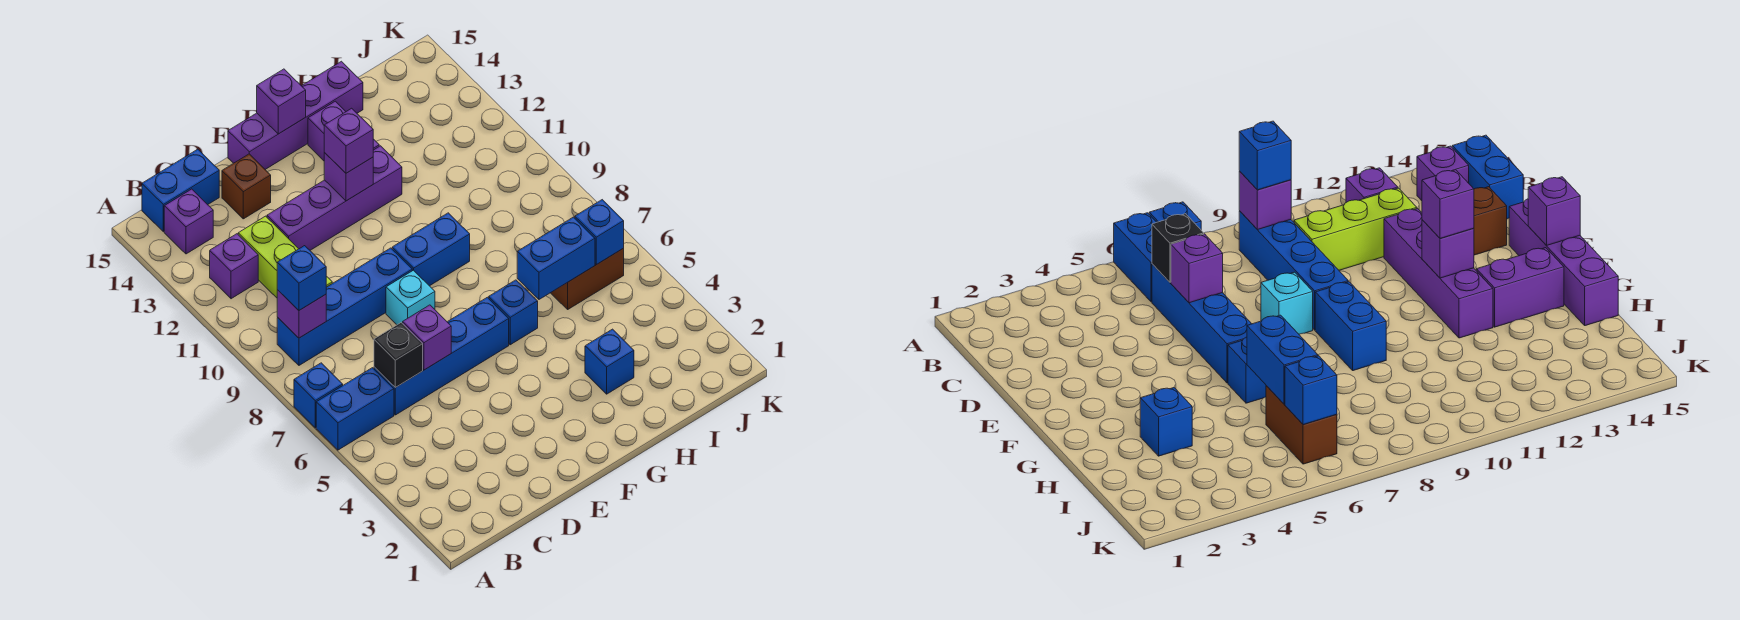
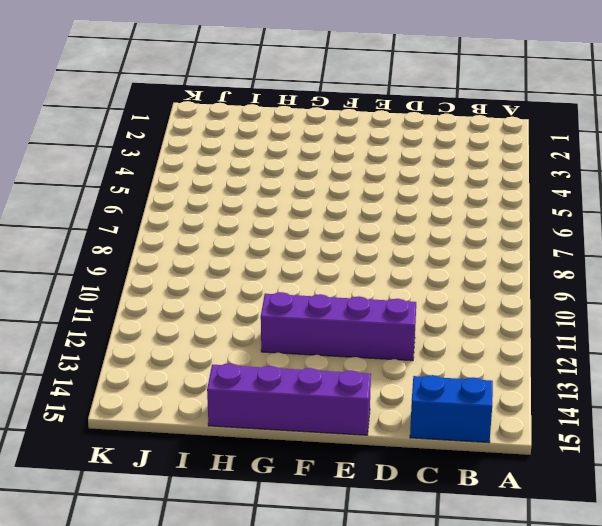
none -> blue brick A6:B6 level 1
none -> blue brick A7 level 1
none -> blue brick B9:E9 level 1

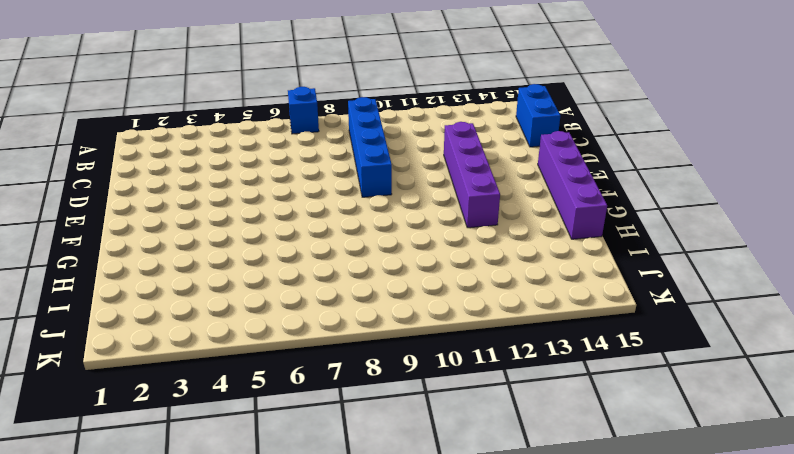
none -> blue brick A6:B6 level 1
none -> purple brick B12 level 1
none -> purple brick B14 level 1

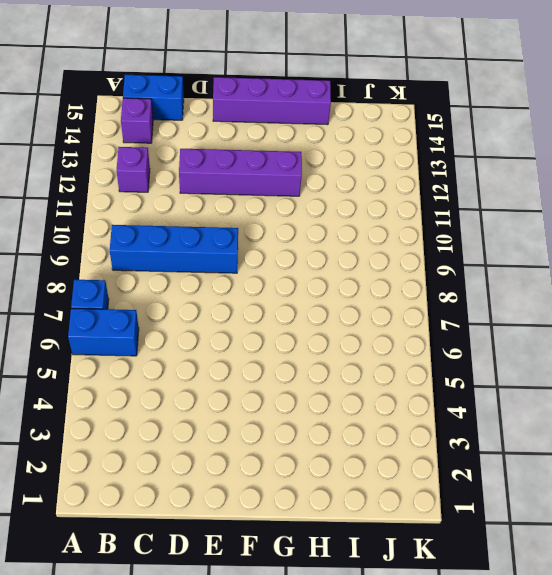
none -> blue brick C6:F6 level 1
none -> lime brick C10:C12 level 1
none -> brown brick D14 level 1

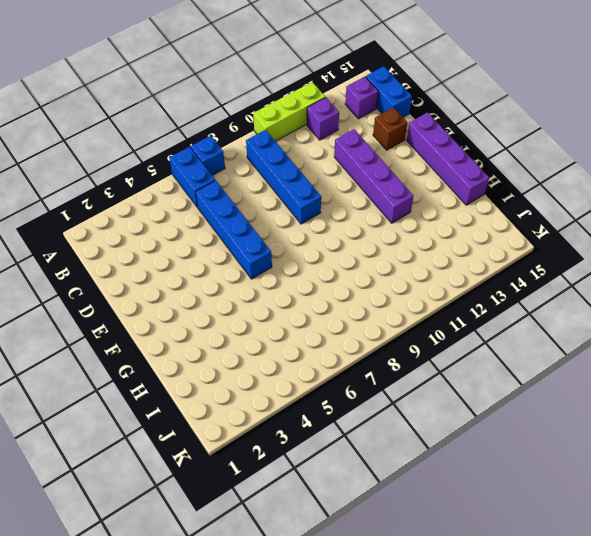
lime brick A10:A12 level 1 -> lime brick C10:C12 level 1
none -> cyan brick E8 level 1
none -> blue brick F9:G9 level 1
none -> blue brick G6 level 1

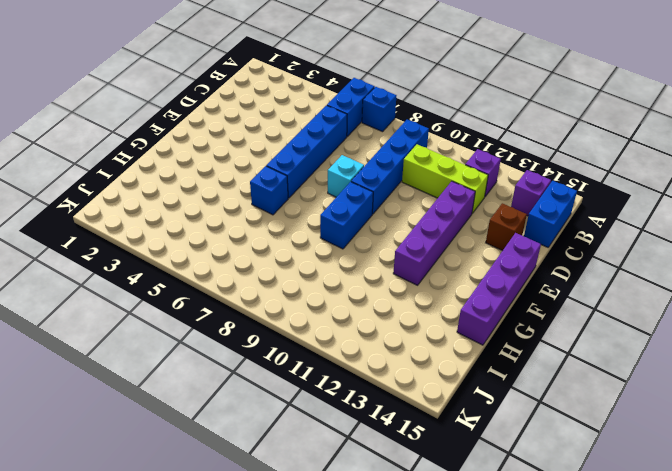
none -> purple brick G13:G14 level 1
none -> blue brick H3 level 1
none -> brown brick I6:J6 level 1

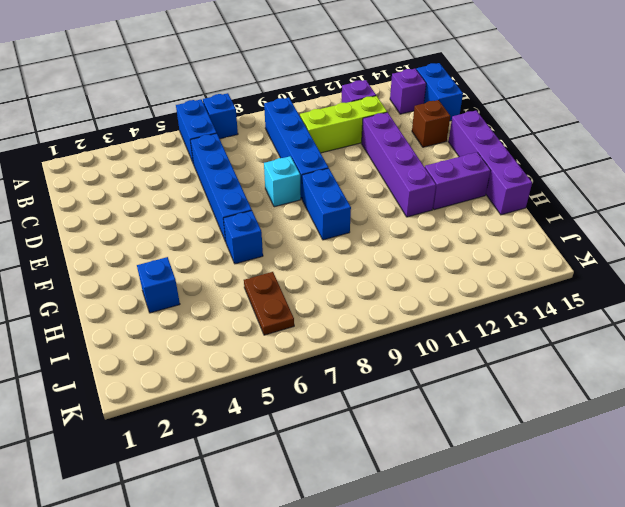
brown plate I6:J6 level 1 -> brown brick I6:J6 level 1
none -> purple brick B9 level 2
none -> black brick C6 level 2
none -> purple brick D6 level 2

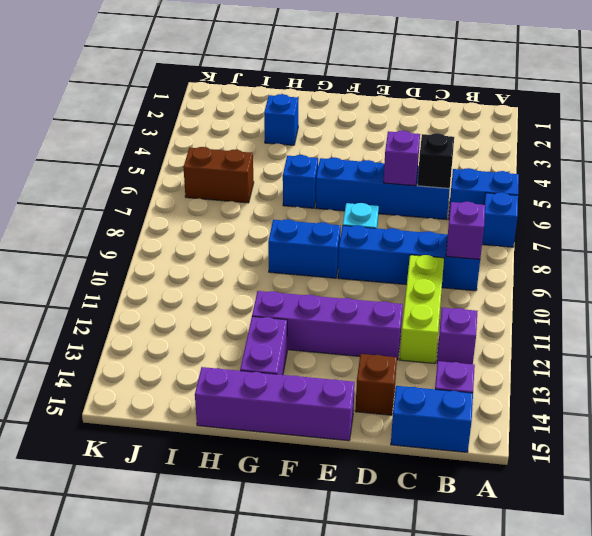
none -> purple brick F12 level 2
none -> purple brick F15 level 2
none -> blue brick H6:I6 level 2

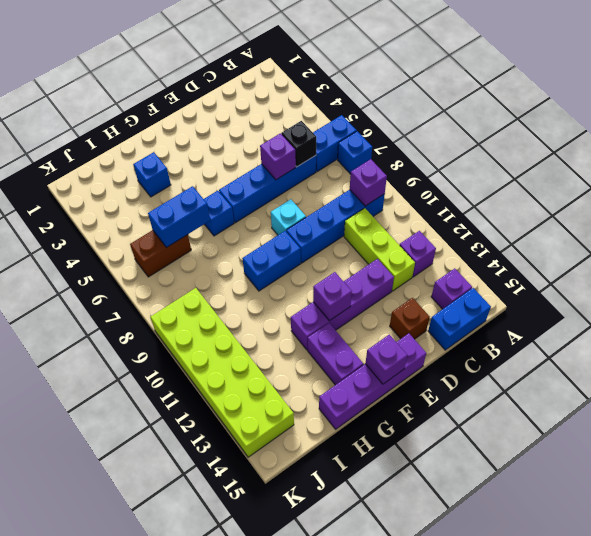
lime brick J9:K14 level 1 -> none
none -> blue brick J6 level 2
none -> blue brick B9 level 3
none -> purple brick F12 level 3

